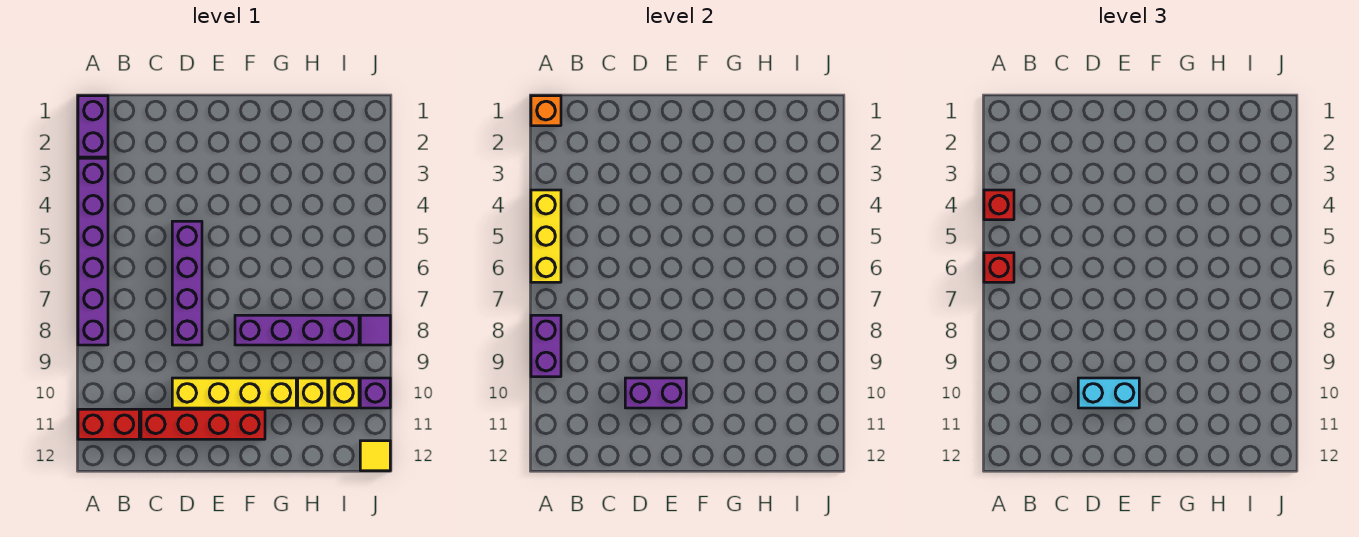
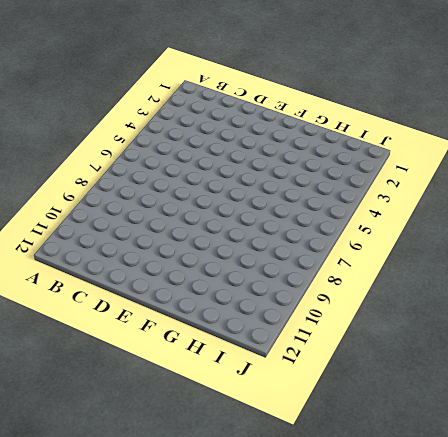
none -> purple brick A1:A2 level 1
none -> purple brick A3:A8 level 1
none -> red brick A11:B11 level 1

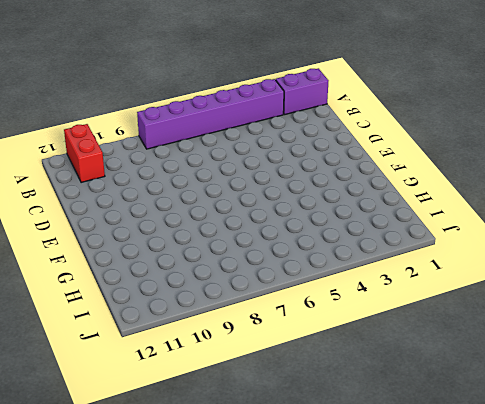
none -> red brick C11:F11 level 1
none -> purple brick D5:D8 level 1
none -> yellow brick D10:G10 level 1

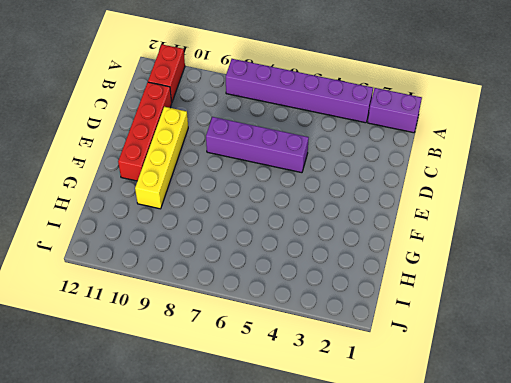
none -> purple brick F8:I8 level 1
none -> yellow brick H10 level 1
none -> yellow brick I10 level 1

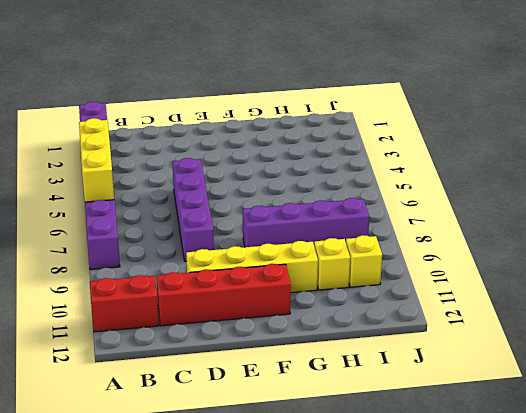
none -> purple tile J8 level 1
none -> purple brick J10 level 1
none -> yellow tile J12 level 1

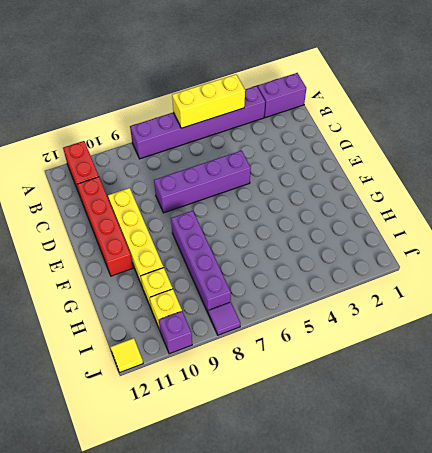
none -> orange brick A1 level 2
none -> purple brick A8:A9 level 2
none -> purple brick D10:E10 level 2

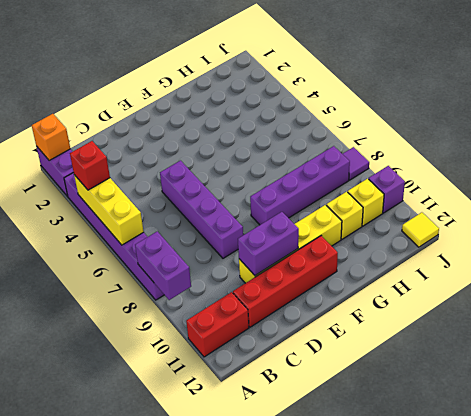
none -> red brick A6 level 3
none -> cyan brick D10:E10 level 3

